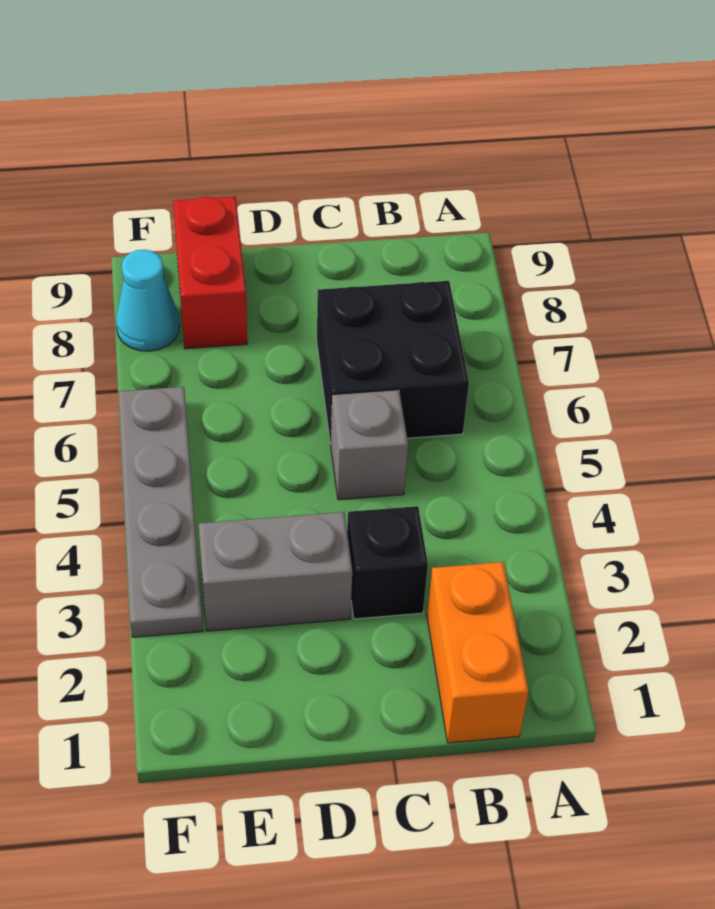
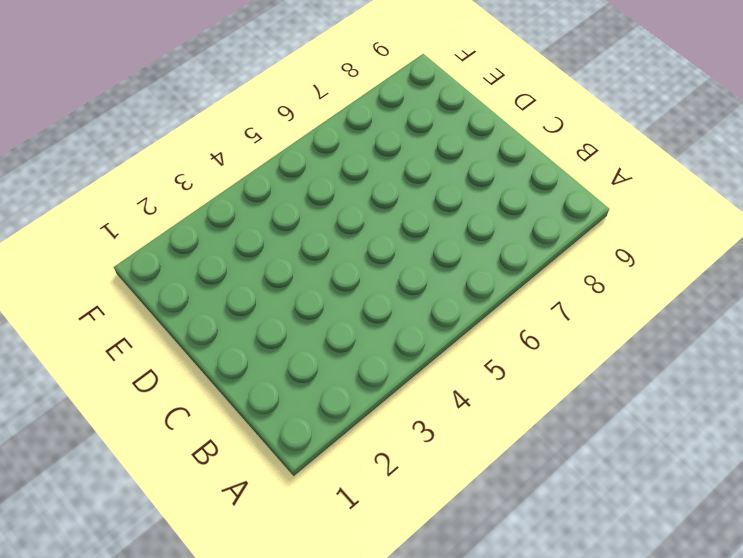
none -> orange brick B1:B2 level 1
none -> black brick B6:C7 level 1

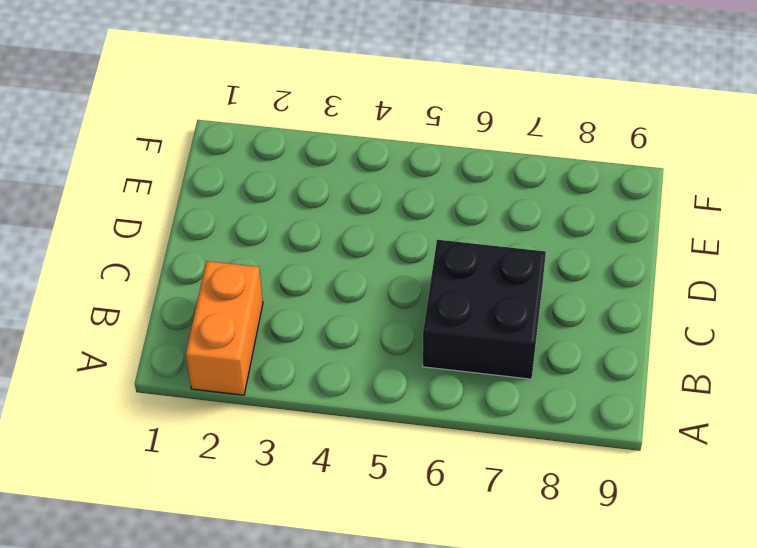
orange brick A2:B2 level 1 -> orange brick B1:B2 level 1
none -> black brick C3 level 1
none -> grey brick C5 level 1

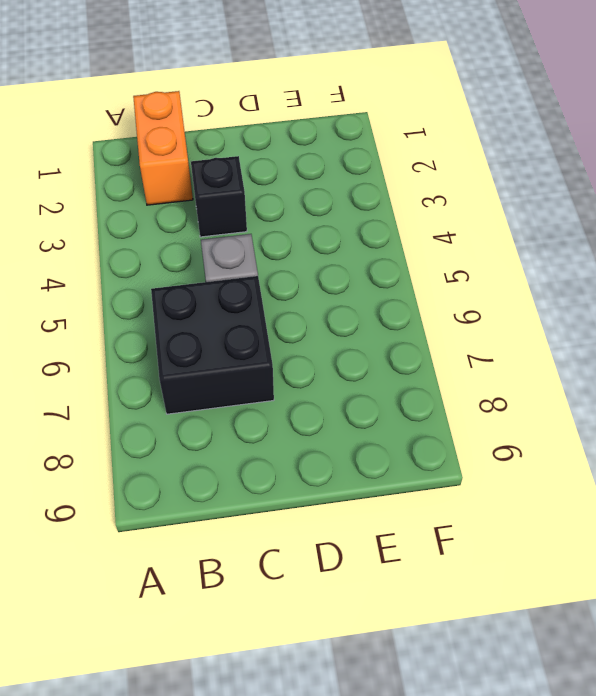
none -> grey brick D3:E3 level 1
none -> red brick E8:E9 level 1

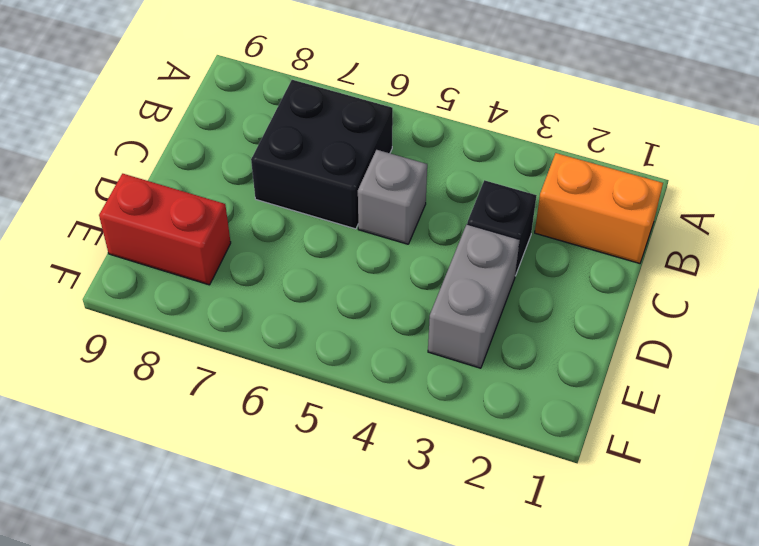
none -> grey plate F3:F6 level 1
none -> cyan cone F8 level 1

